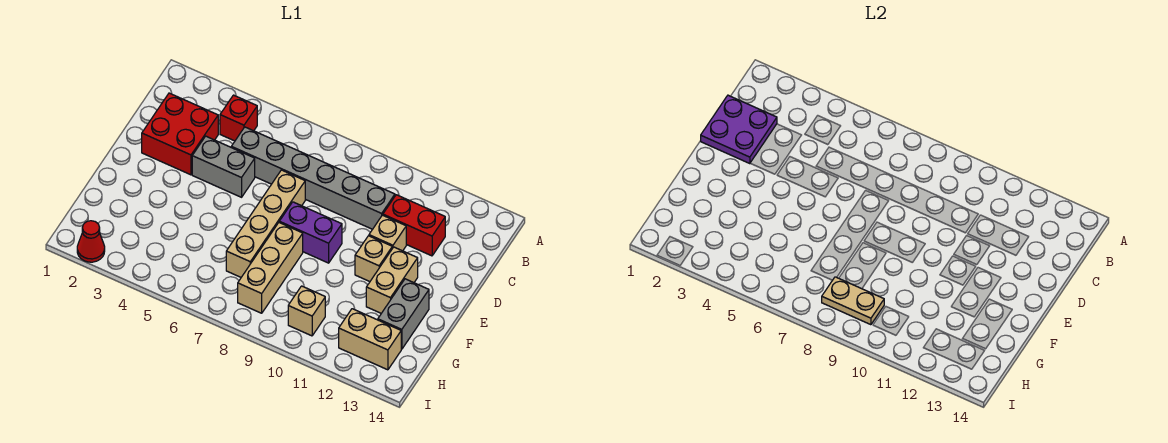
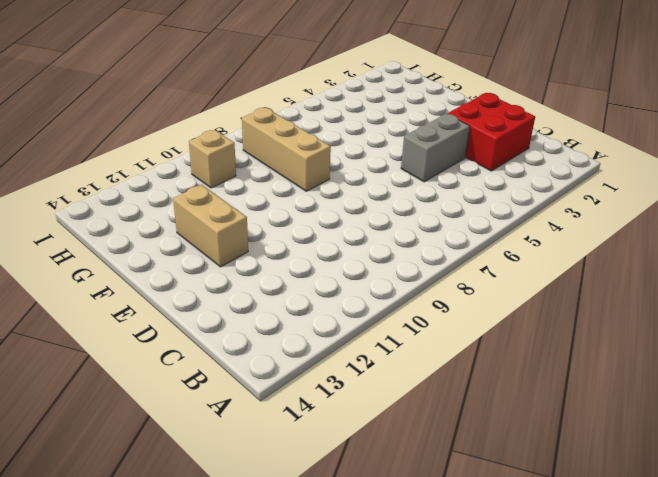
none -> red brick B4 level 1
none -> grey brick C5:C10 level 1
none -> red brick C11:C12 level 1

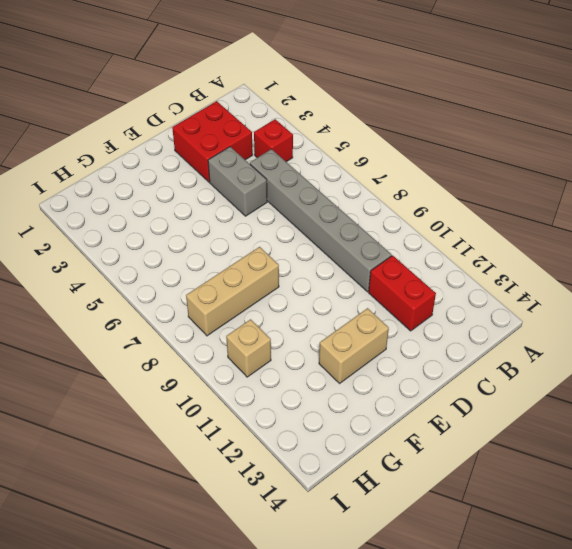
none -> tan brick D7:G7 level 1
none -> tan brick D11 level 1
none -> purple brick E8:E9 level 1

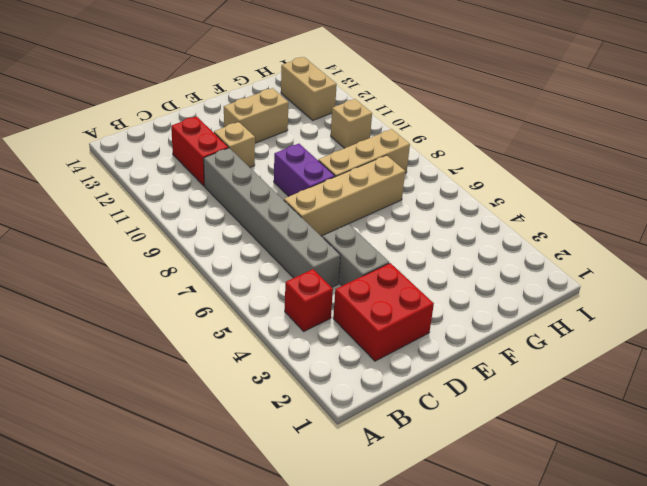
none -> tan brick E11 level 1
none -> grey brick F13:G13 level 1
none -> red cone I2 level 1

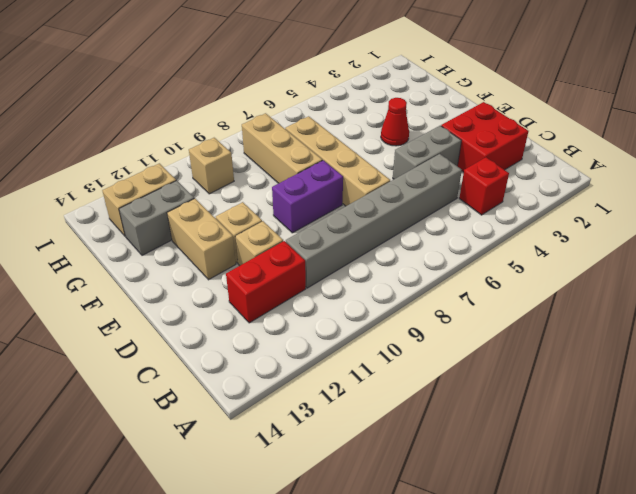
red cone F4 level 1 -> red cone I2 level 1
grey brick G12:G13 level 1 -> grey brick F13:G13 level 1
none -> purple plate C1:D2 level 2
none -> tan plate H8:H9 level 2

